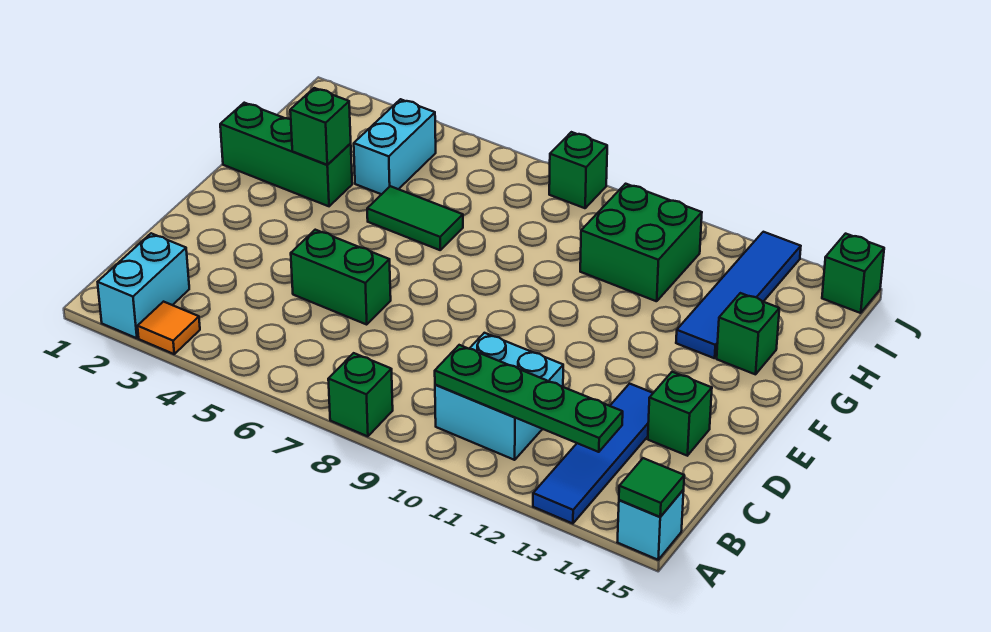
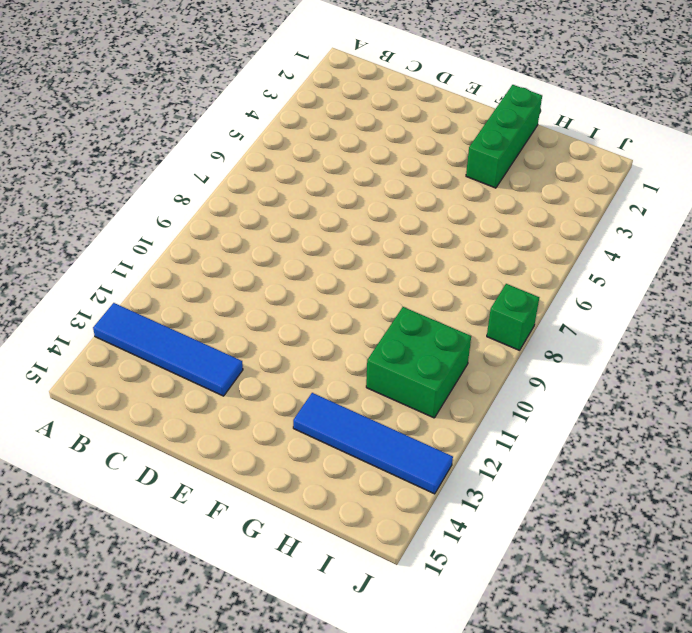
none -> cyan brick A2:B2 level 1
none -> orange tile A3 level 1
none -> green brick A8 level 1

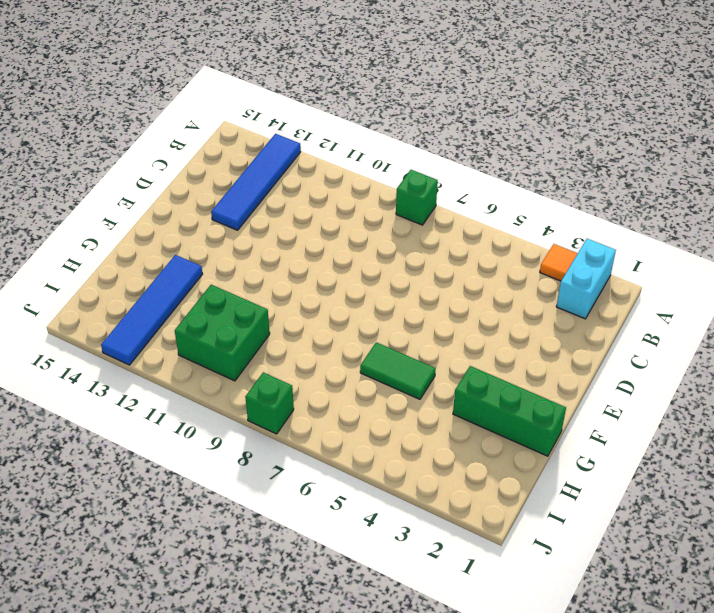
none -> cyan brick A15 level 1
none -> cyan brick B10:C11 level 1
none -> green brick D5:D6 level 1

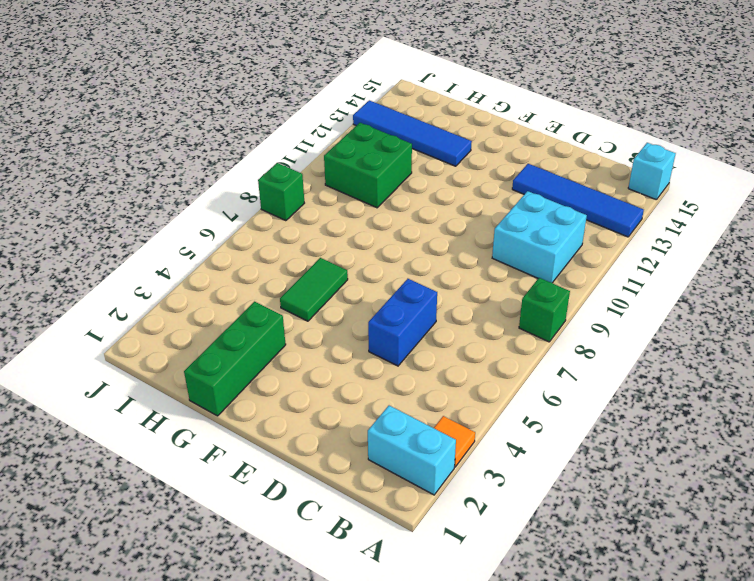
blue brick D5:D6 level 1 -> green brick D5:D6 level 1
none -> green brick D14 level 1
none -> green brick G14 level 1
none -> cyan brick H4:I4 level 1

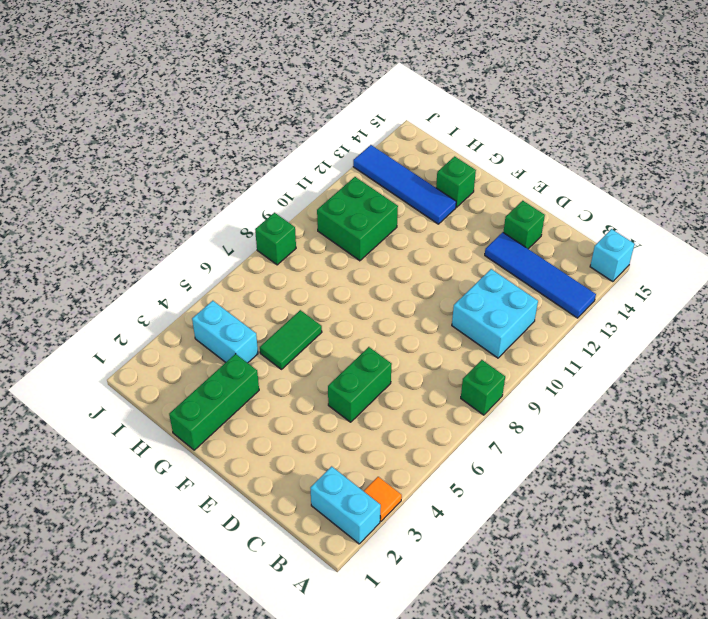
none -> green brick J15 level 1
none -> green tile A15 level 2
none -> green plate B10:B13 level 2

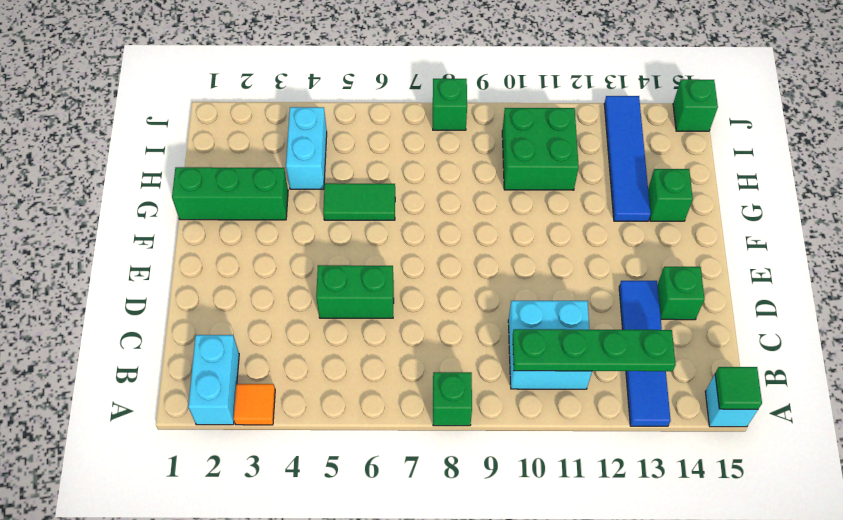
none -> green brick G3 level 2

